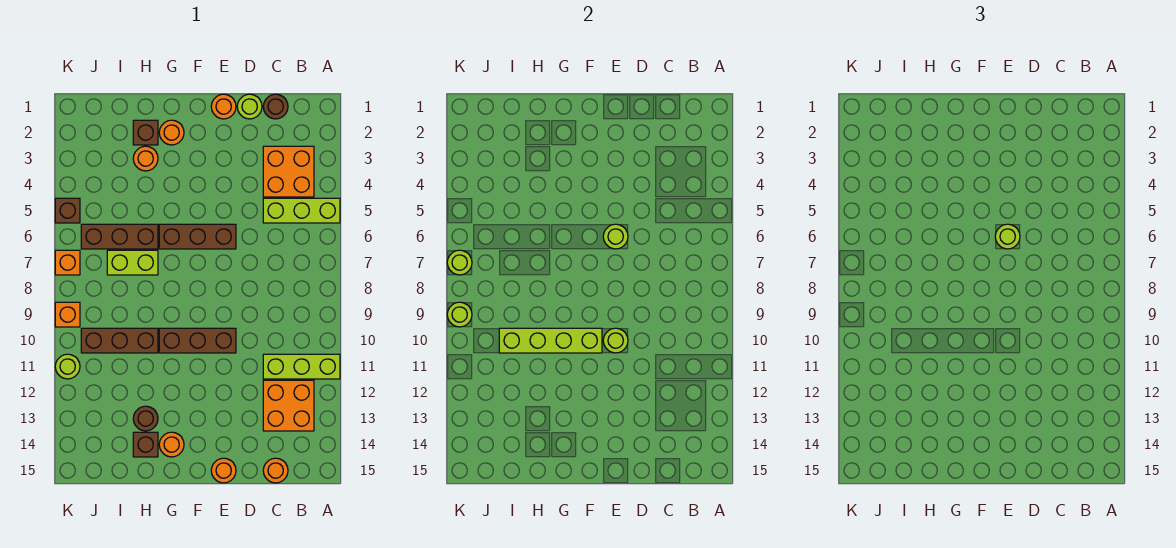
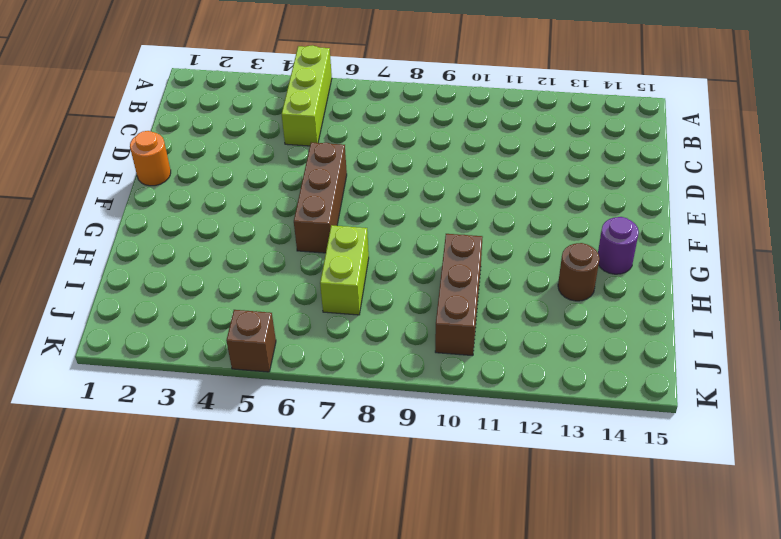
purple round brick G14 level 1 -> orange round brick G14 level 1
none -> lime brick A11:C11 level 1
none -> orange brick B3:C4 level 1
none -> orange brick B12:C13 level 1
none -> brown round brick C1 level 1

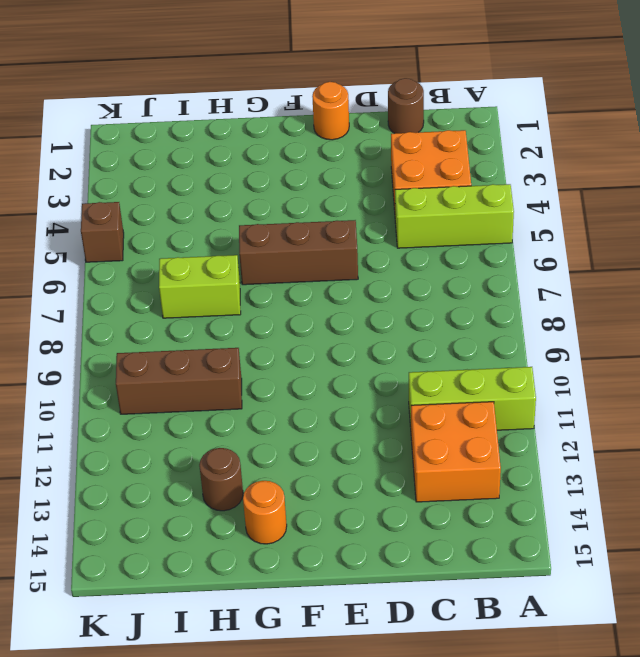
none -> orange round brick C15 level 1
none -> lime round brick D1 level 1
none -> brown brick E10:G10 level 1
none -> orange round brick E15 level 1

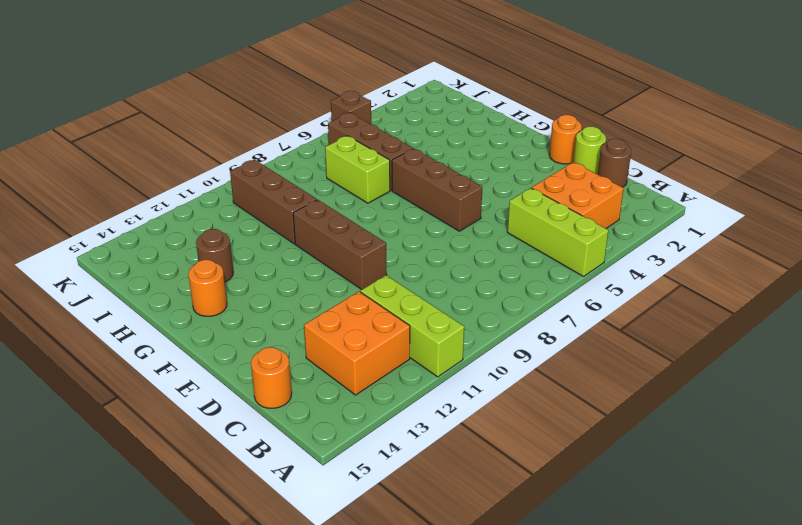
none -> orange round brick E15 level 1
none -> orange round brick G2 level 1
none -> brown brick H2 level 1
none -> orange round brick H3 level 1

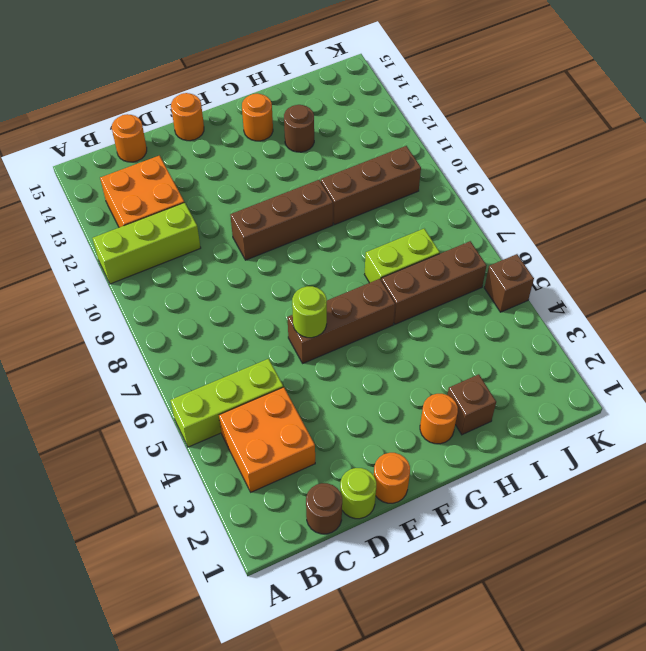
none -> orange round brick H3 level 1
none -> brown brick H14 level 1
none -> orange brick K7 level 1
none -> orange brick K9 level 1

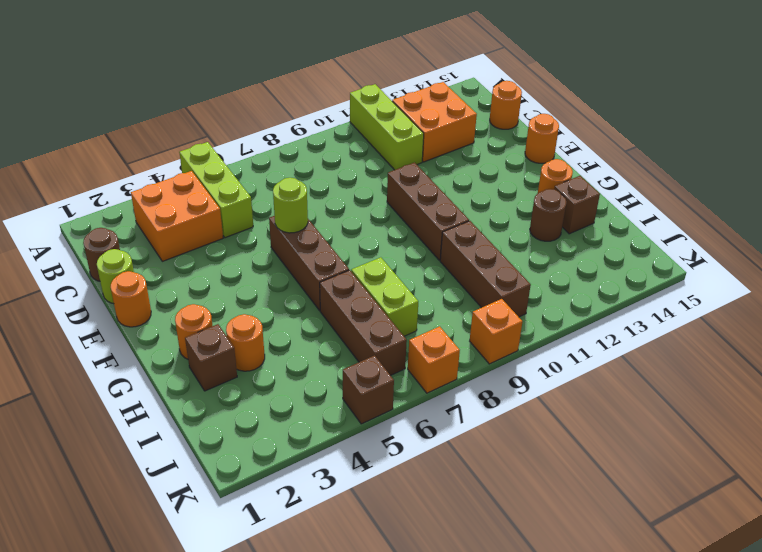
none -> lime round brick K11 level 1
none -> lime round brick E10 level 2
none -> lime brick F10:I10 level 2
none -> lime round brick K7 level 2

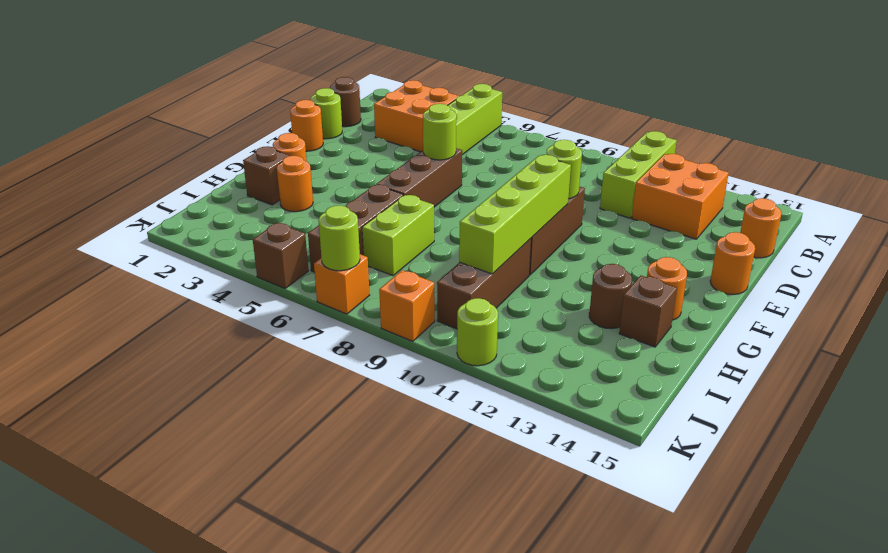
none -> lime round brick K9 level 2
none -> lime round brick E6 level 3

